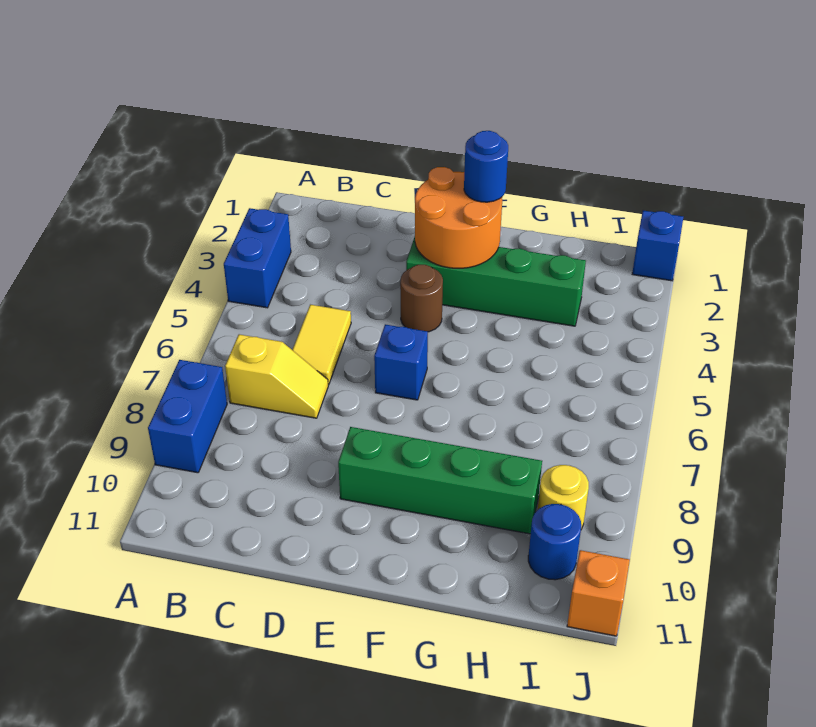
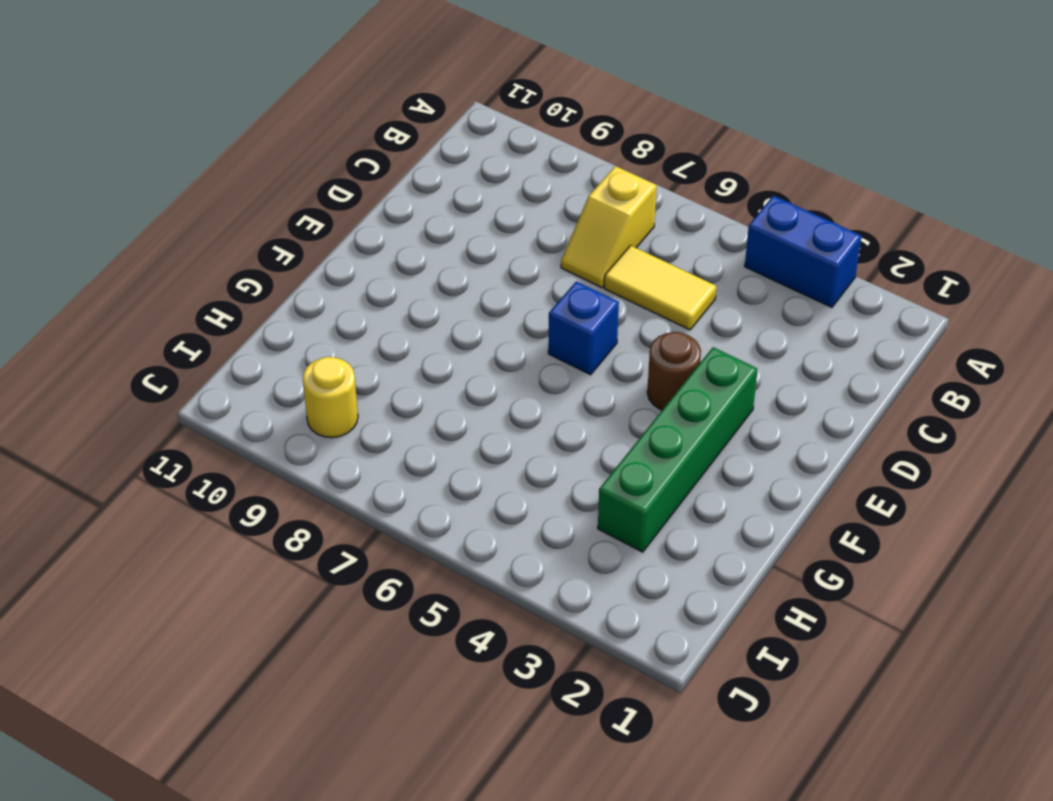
none -> blue brick A8:A9 level 1
none -> green brick E9:H9 level 1
none -> blue round brick I10 level 1

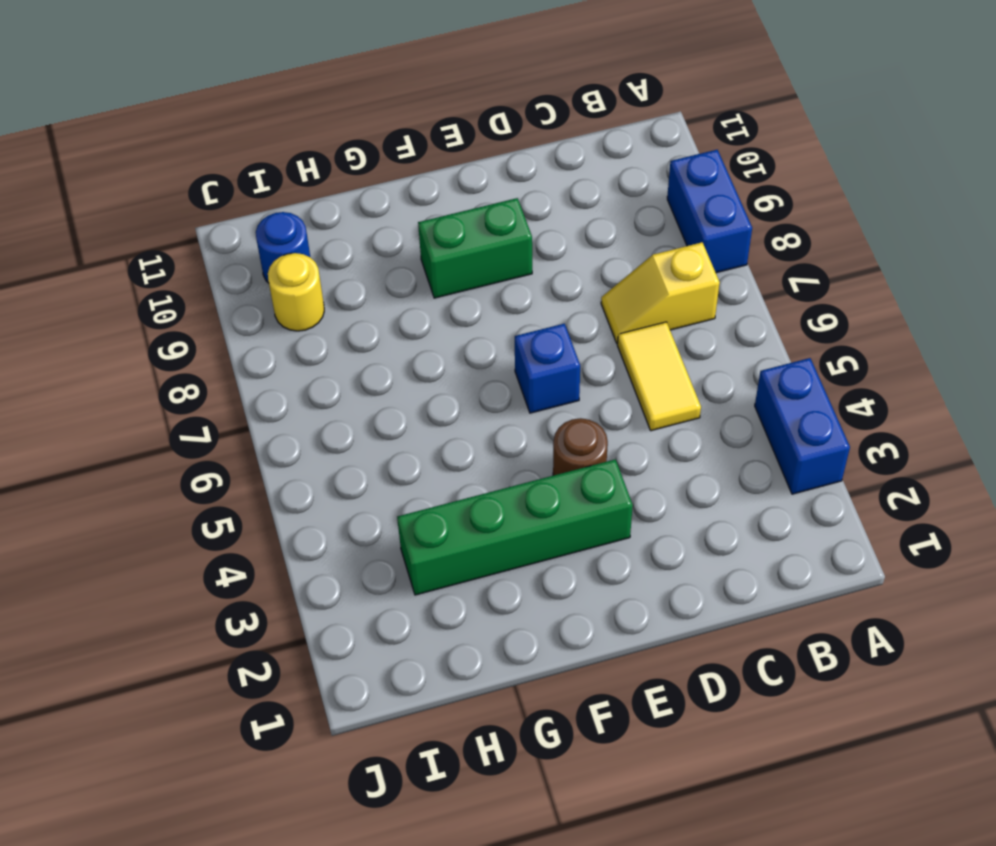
green brick E9:F9 level 1 -> green brick E9:H9 level 1
none -> blue brick J1 level 1
none -> orange brick J11 level 1
none -> orange round brick E2:F3 level 2

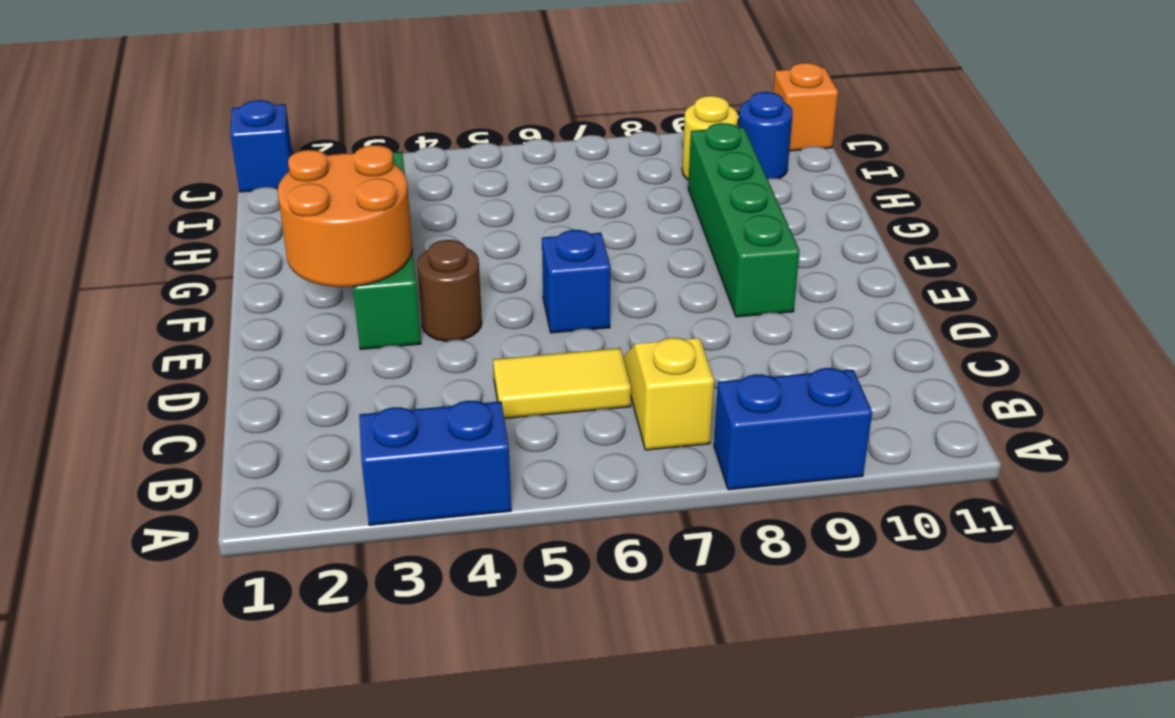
none -> blue round brick F2 level 3

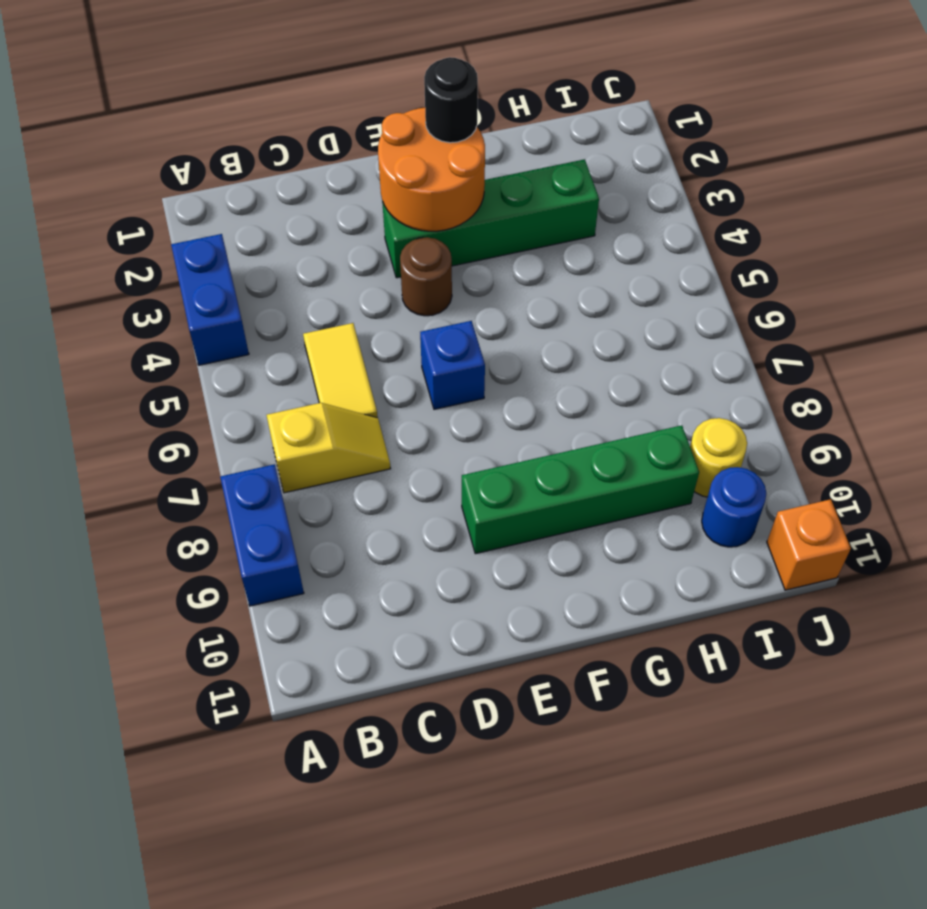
black round brick F2 level 3 -> blue round brick F2 level 3
none -> blue brick J1 level 1

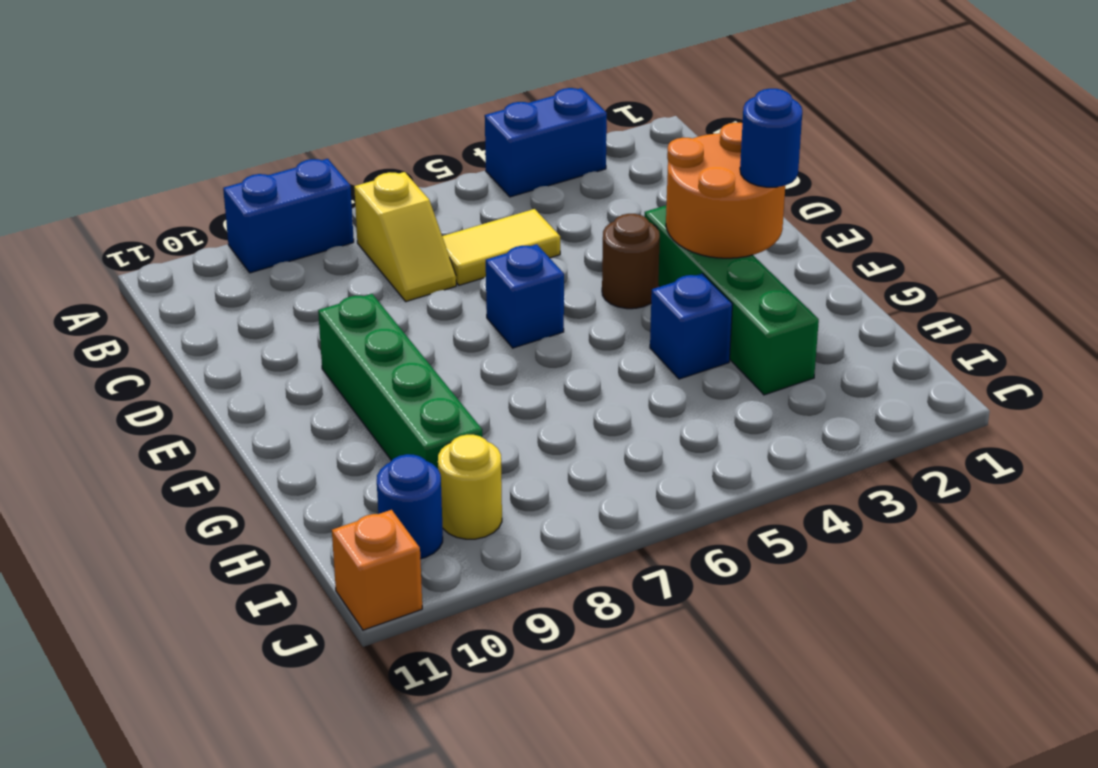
blue brick G4 level 1 -> blue brick J1 level 1

